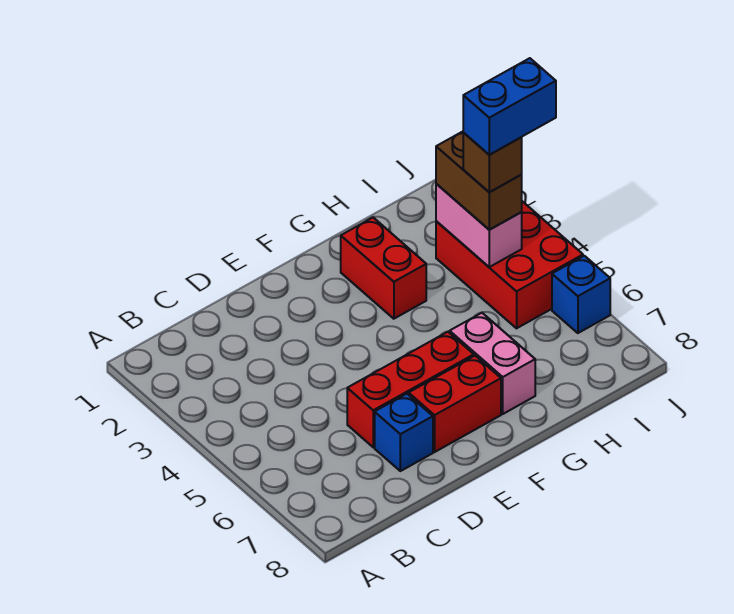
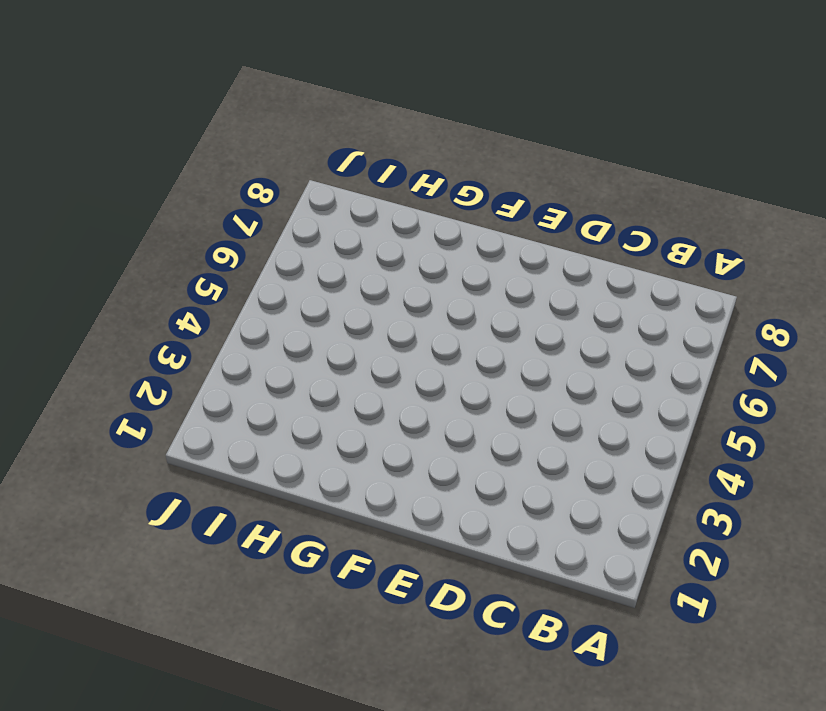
none -> red brick D6:F6 level 1
none -> blue brick D7 level 1

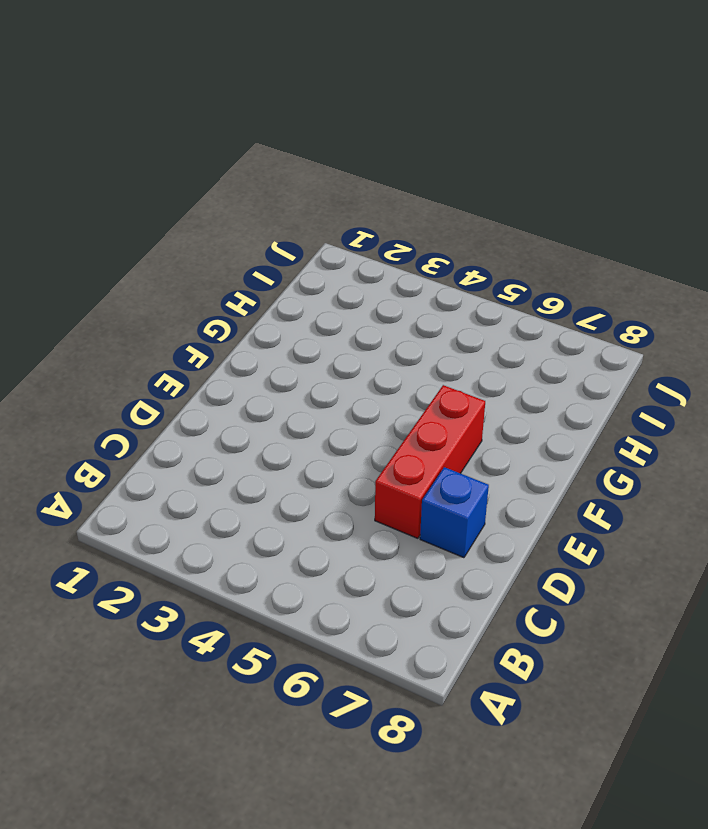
none -> red brick E7:F7 level 1
none -> red brick G2:G3 level 1

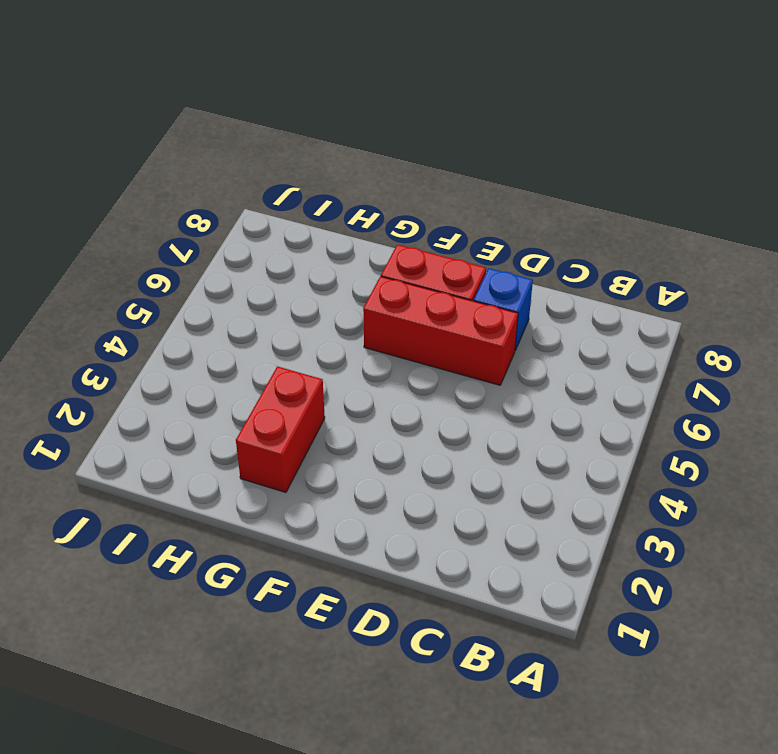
none -> pink brick G6:G7 level 1
none -> red brick I3:J5 level 1

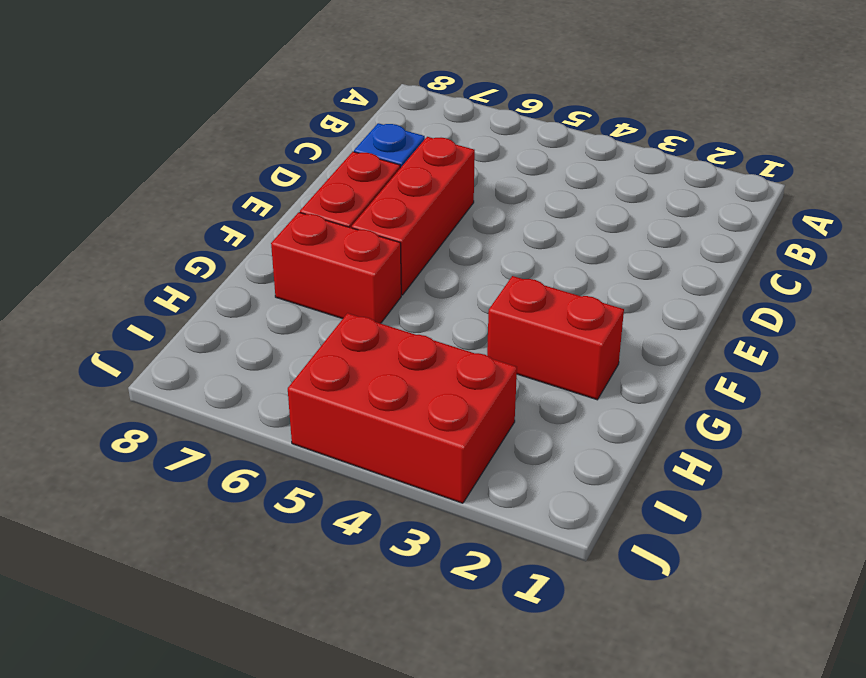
red brick G6:G7 level 1 -> pink brick G6:G7 level 1
none -> blue brick J6 level 1
none -> pink brick I3:I4 level 2

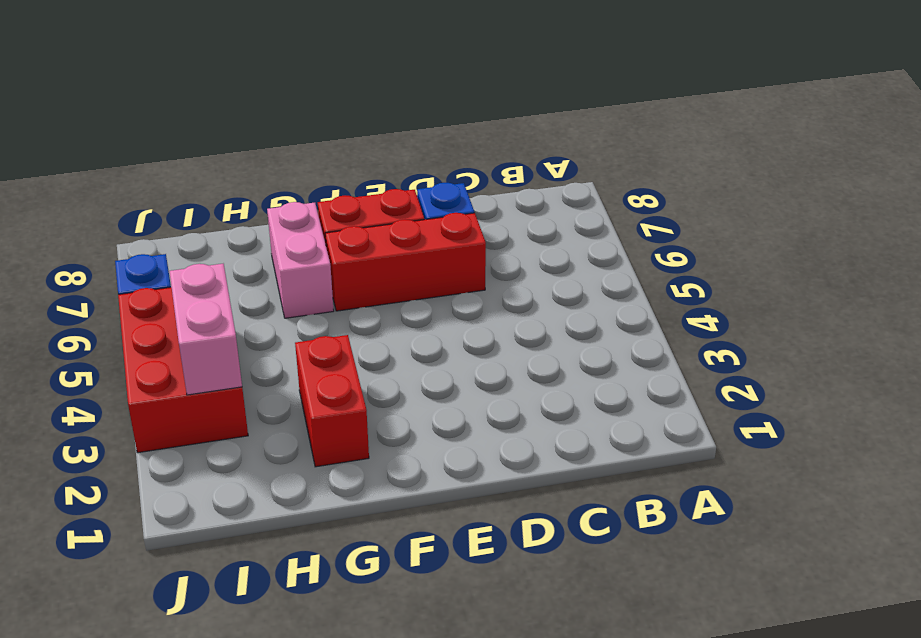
none -> brown brick I3:I4 level 3
none -> brown brick I4 level 4

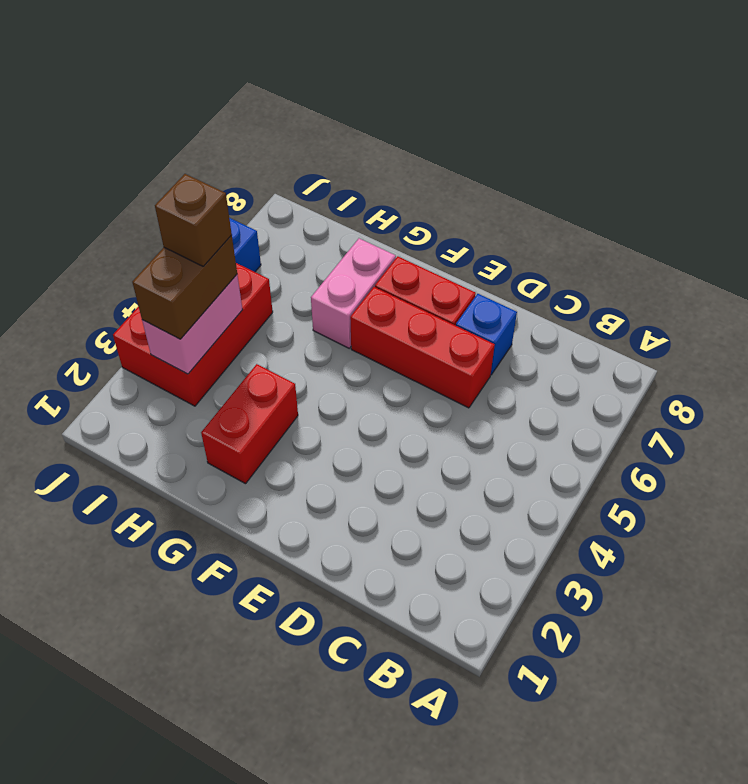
none -> blue brick I4:J4 level 5

